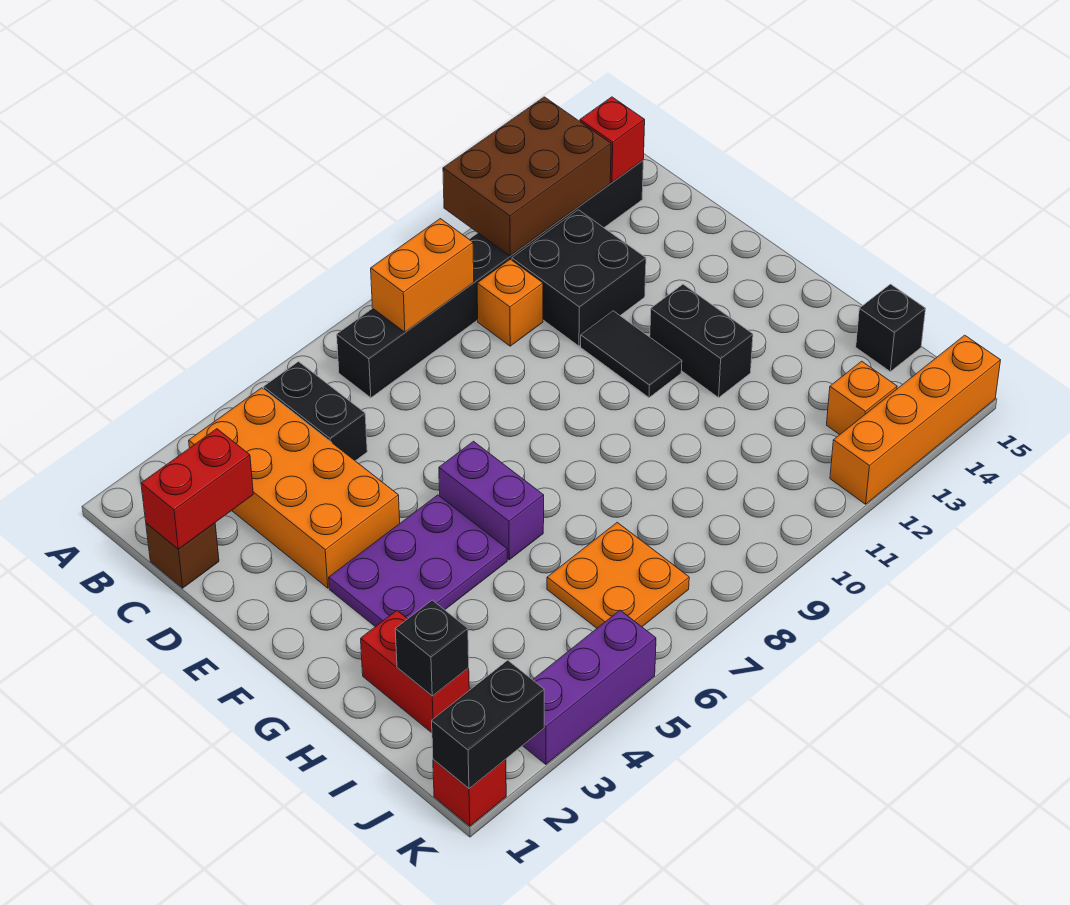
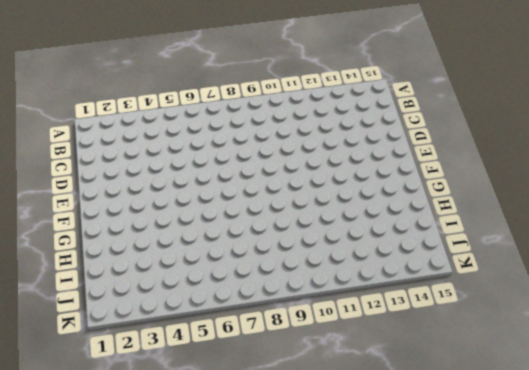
none -> orange brick B3:E4 level 1
none -> black brick B5:C5 level 1
none -> black brick B7:B14 level 1

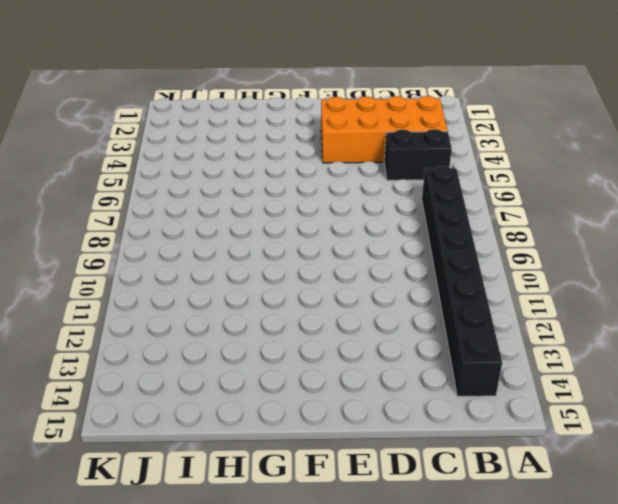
none -> brown brick C1 level 1
none -> orange brick C10 level 1
none -> black brick C11:D12 level 1

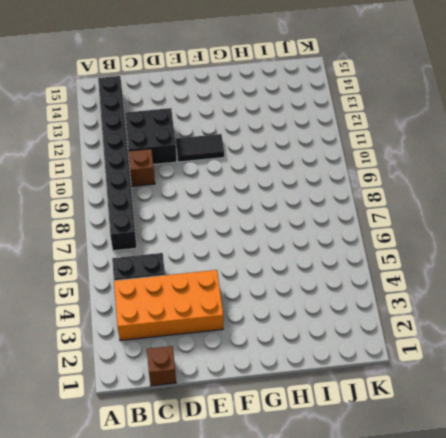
brown brick C10 level 1 -> orange brick C10 level 1
none -> purple plate F3:G5 level 1
none -> purple brick F6:G6 level 1
none -> black brick F12:G12 level 1

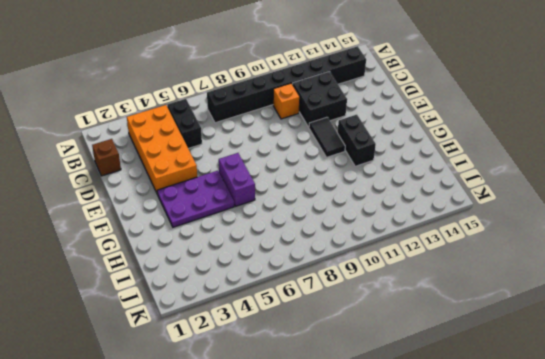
none -> red brick H2:I2 level 1
none -> orange plate I6:J7 level 1
none -> black brick I15 level 1

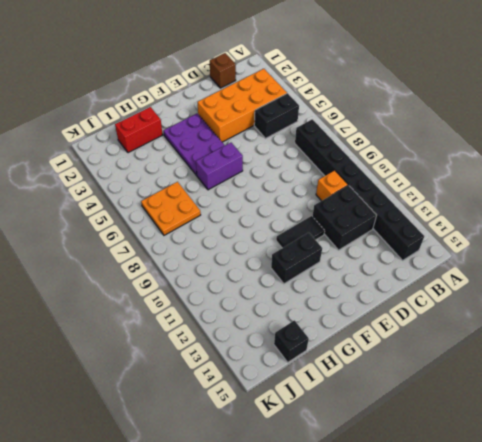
none -> orange brick J13 level 1
none -> red brick K1 level 1
none -> purple brick K3:K5 level 1

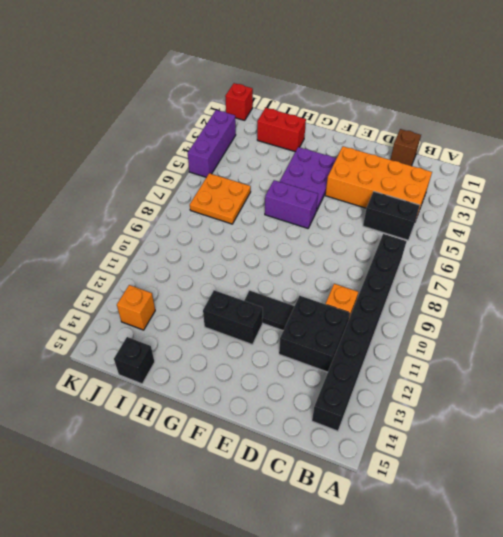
none -> orange brick K12:K15 level 1
none -> brown brick A11:B13 level 2
none -> orange brick B8:B9 level 2

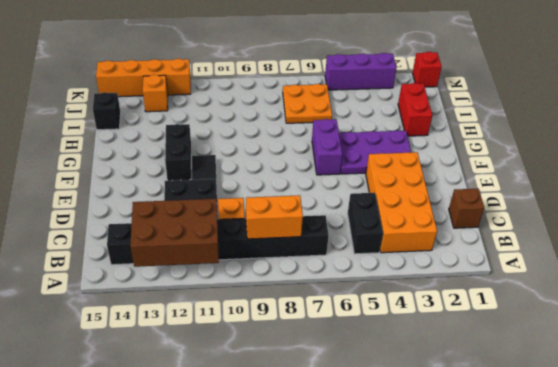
none -> red brick B14 level 2
none -> red brick C1:C2 level 2
none -> black brick I2 level 2

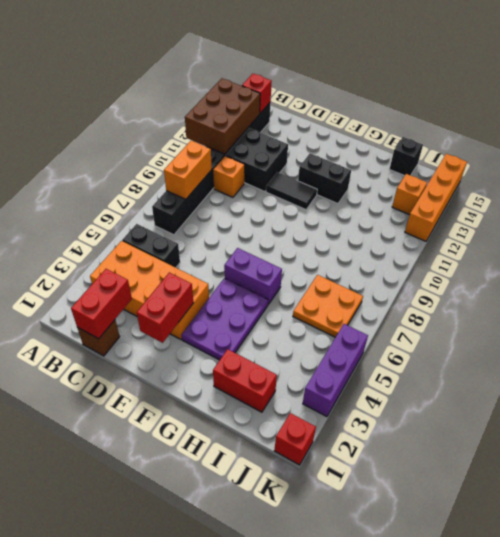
red brick E2:E3 level 2 -> none
none -> black brick I2 level 2
none -> black brick K1:K2 level 2

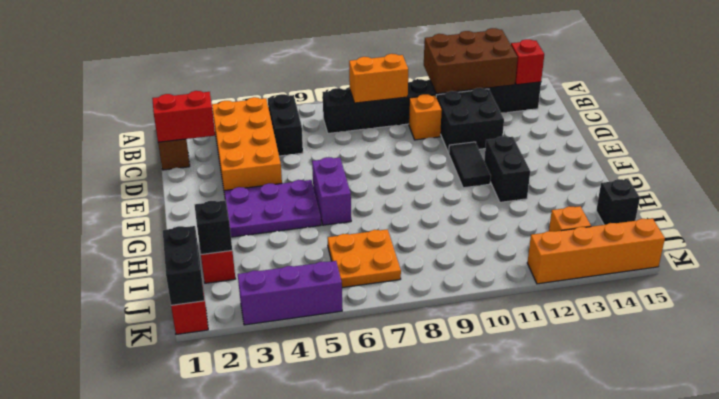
black brick J1:K1 level 2 -> black brick K1:K2 level 2

